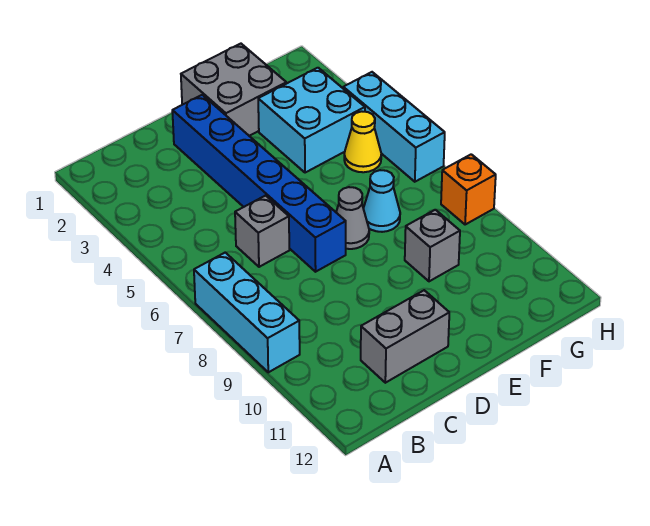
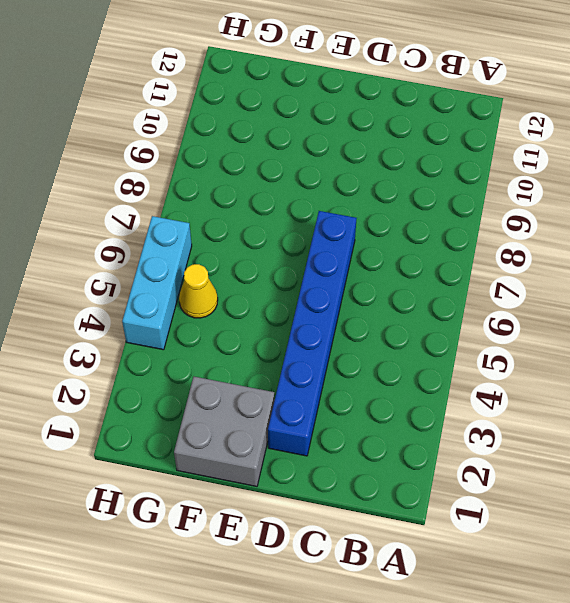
none -> cyan brick A7:A9 level 1
none -> grey brick C6 level 1
none -> grey brick C11:D11 level 1

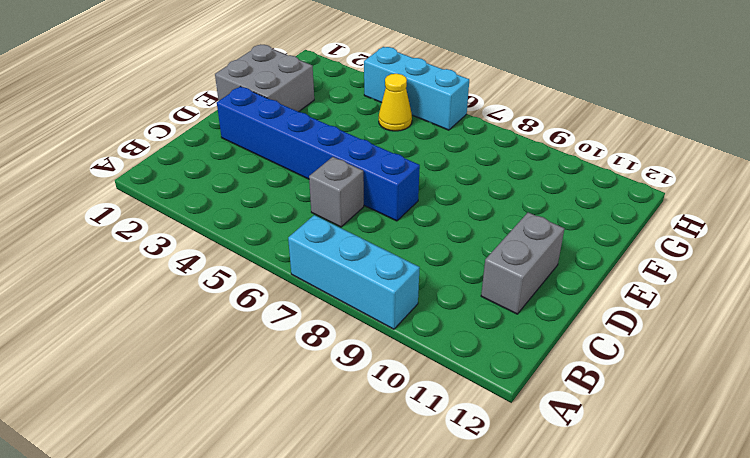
none -> grey cone E7 level 1
none -> cyan brick F3:G4 level 1
none -> cyan cone F7 level 1

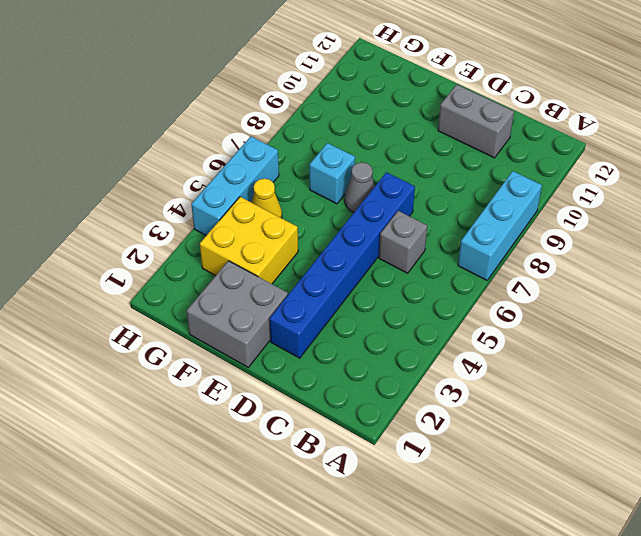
yellow brick F3:G4 level 1 -> cyan brick F3:G4 level 1
cyan brick F7 level 1 -> cyan cone F7 level 1
none -> grey brick F9 level 1
none -> orange brick H8 level 1

